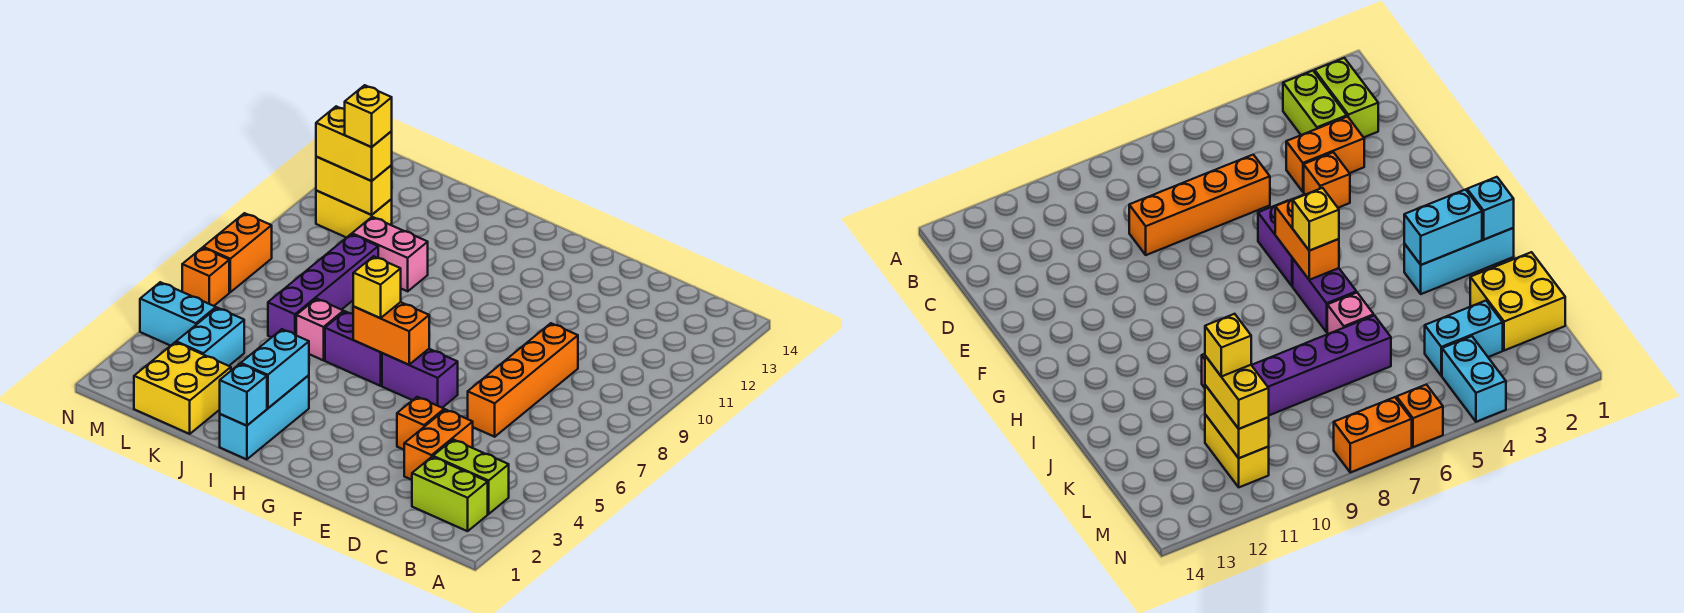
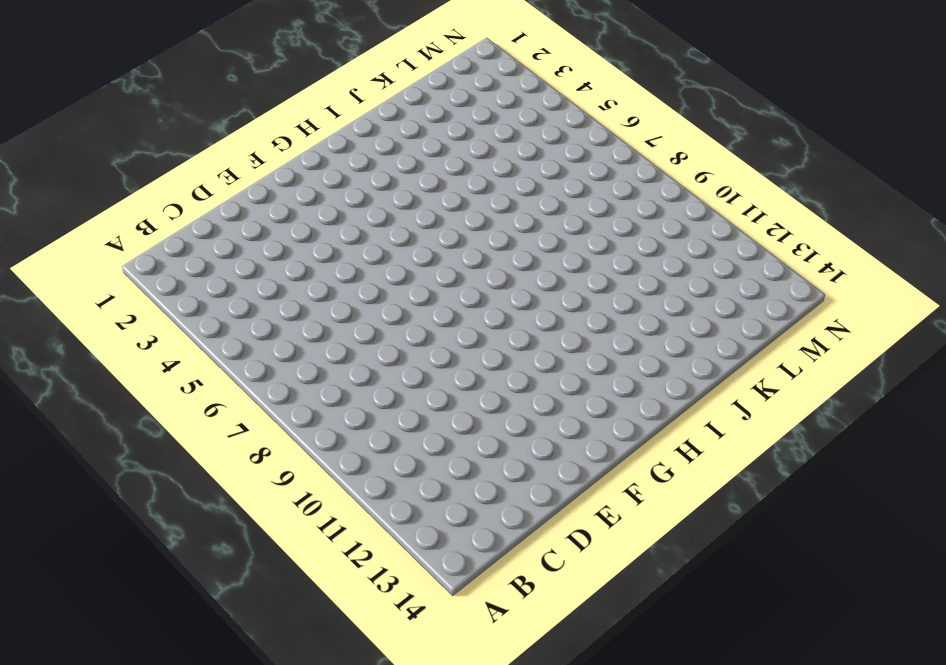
none -> lime brick B2:C2 level 1
none -> lime brick B3:C3 level 1
none -> orange brick D3:D4 level 1

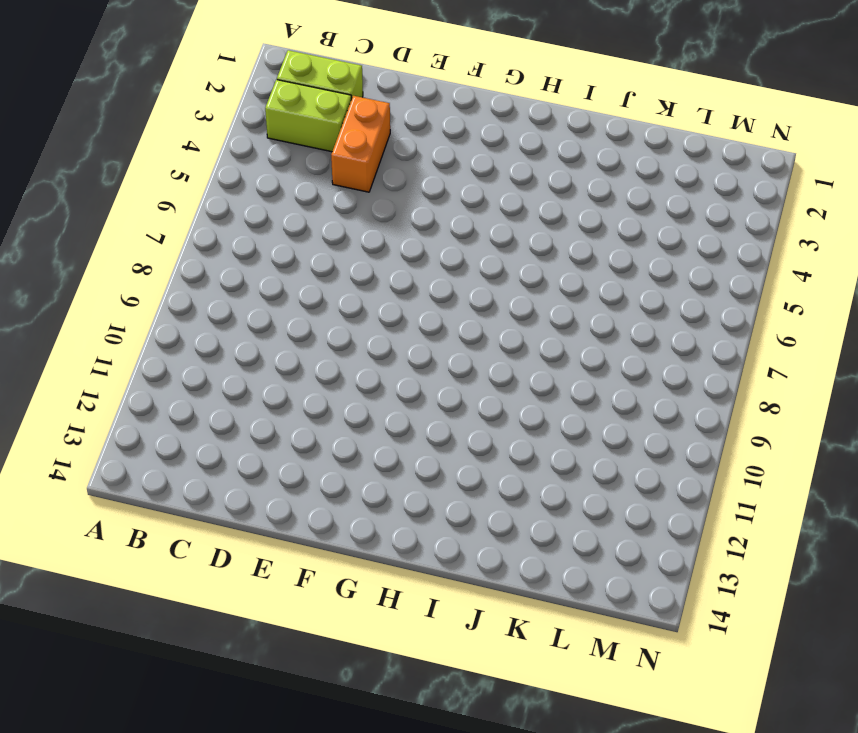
none -> orange brick D6:D9 level 1
none -> orange brick E4 level 1
none -> purple brick F6:G6 level 1

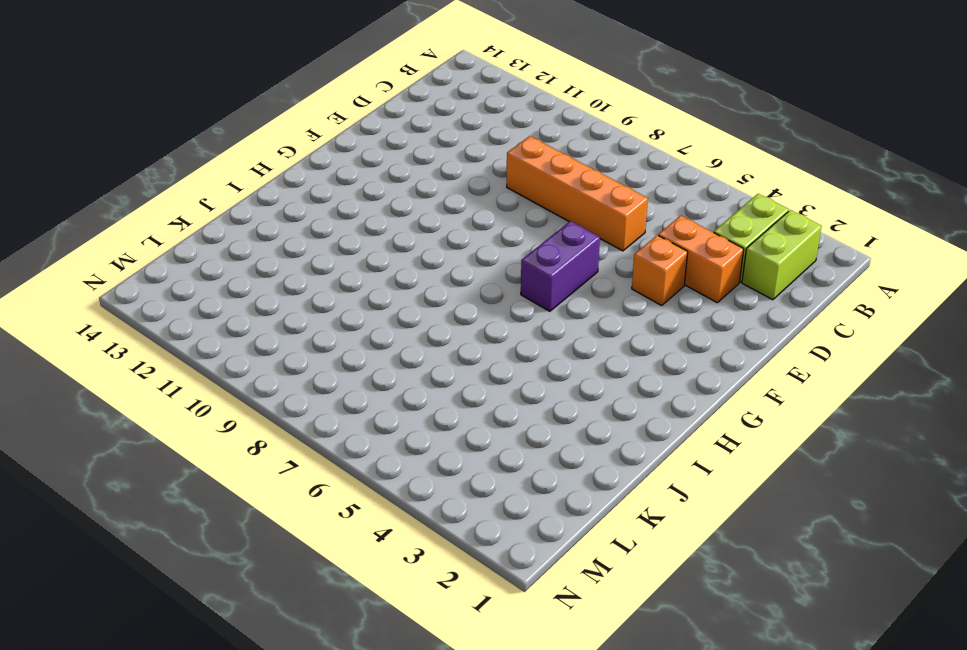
none -> purple brick H6:I6 level 1
none -> cyan brick I1:I3 level 1
none -> pink brick J6 level 1

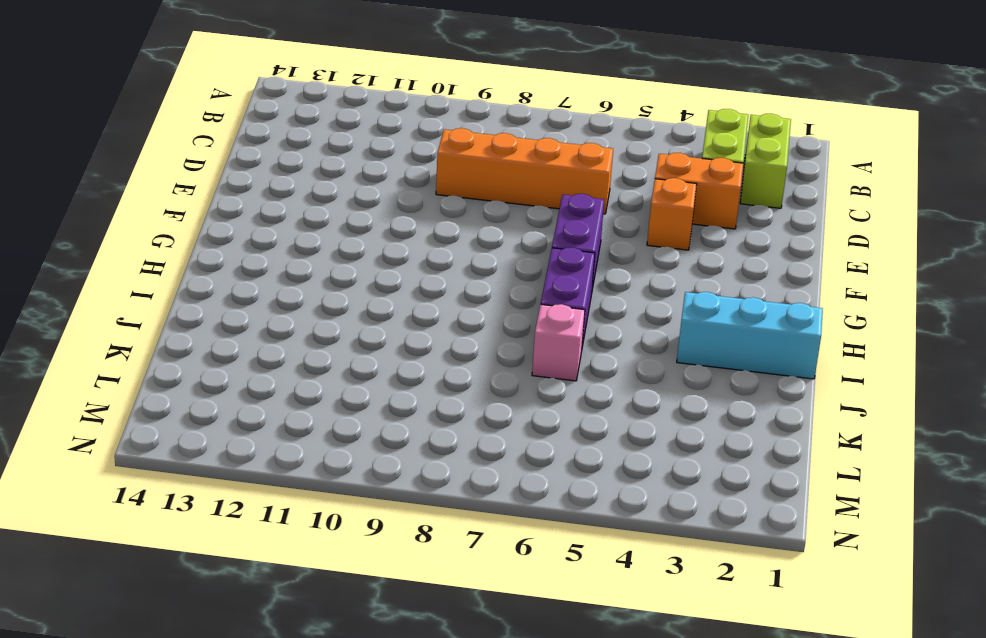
none -> pink brick J10:K10 level 1
none -> yellow brick K1:L2 level 1
none -> purple brick K6:K9 level 1

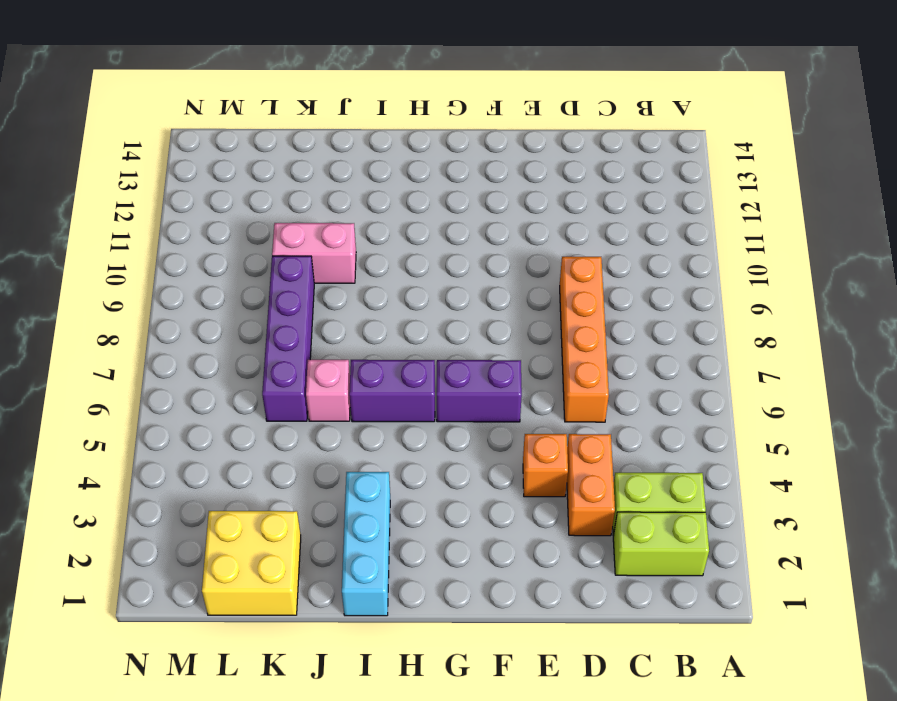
none -> cyan brick L3:L4 level 1
none -> yellow brick L11:M11 level 1
none -> cyan brick M4:N4 level 1

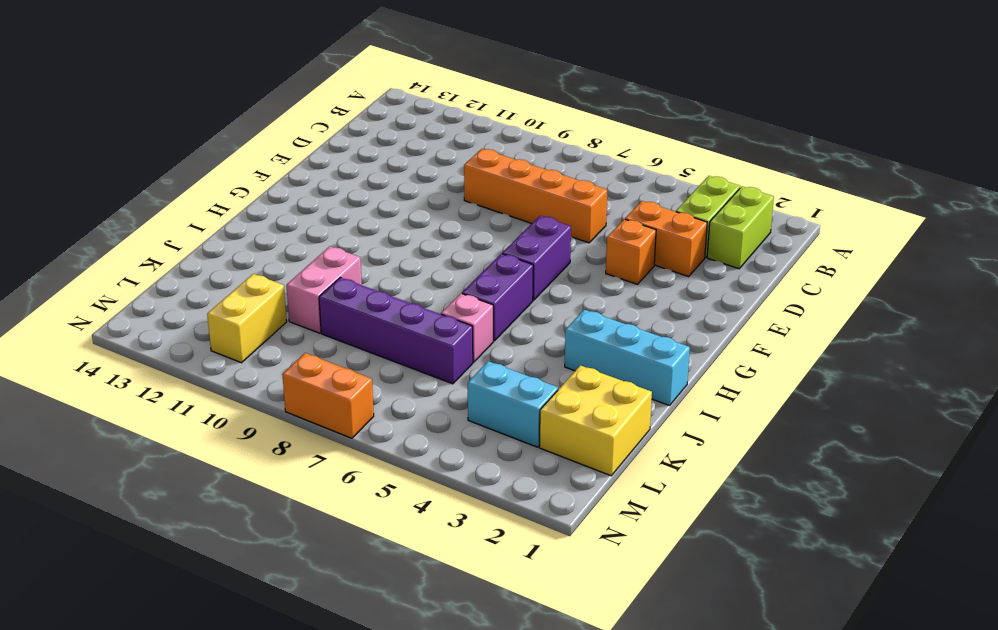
none -> cyan brick M4:N4 level 1
none -> orange brick N6 level 1
none -> orange brick G6:H6 level 2

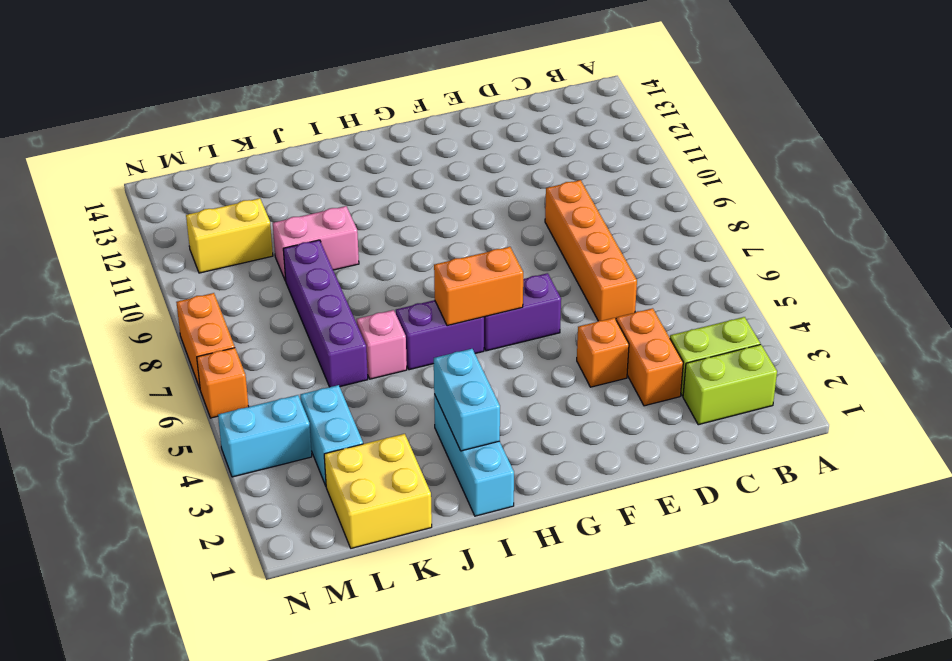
none -> cyan brick I1 level 2
none -> yellow brick L11:M11 level 2
none -> yellow brick H6 level 3

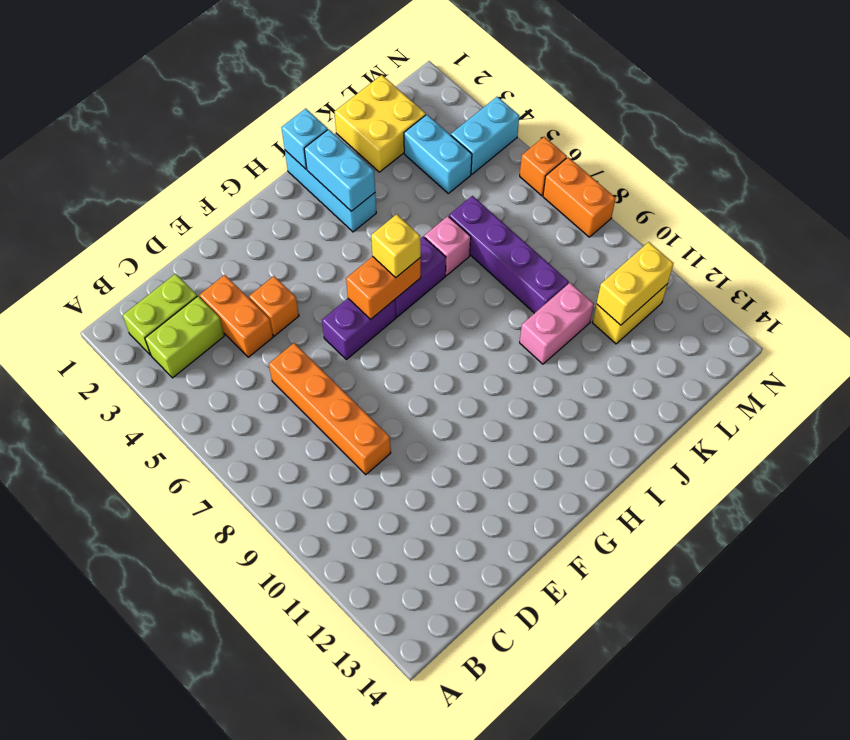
none -> yellow brick L11:M11 level 3
none -> yellow brick L11 level 4

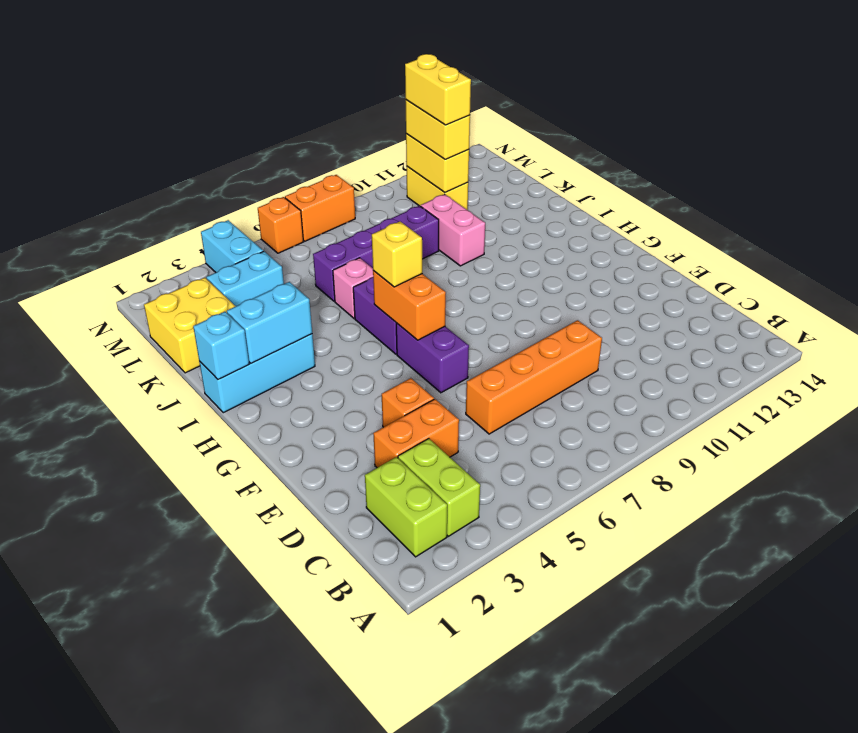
yellow brick L11:M11 level 4 -> yellow brick L11 level 4

